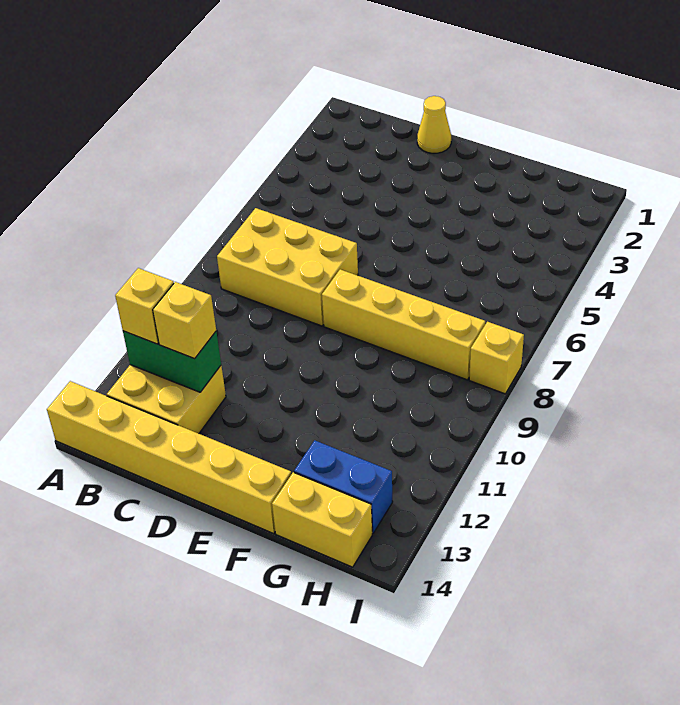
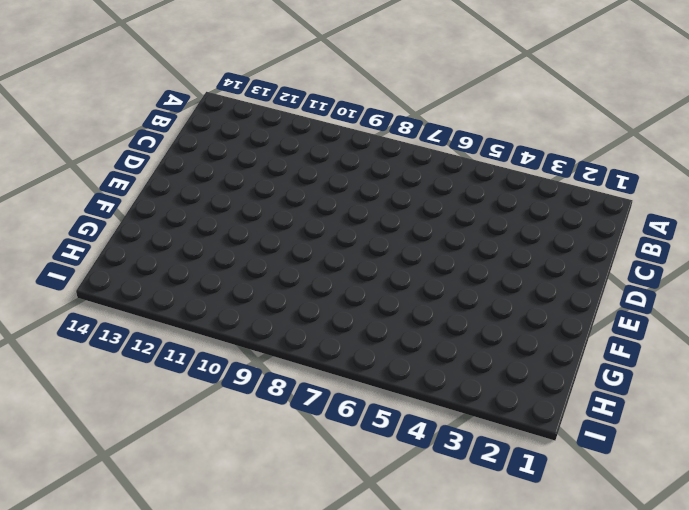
none -> yellow brick A14:F14 level 1
none -> yellow brick B7:D8 level 1

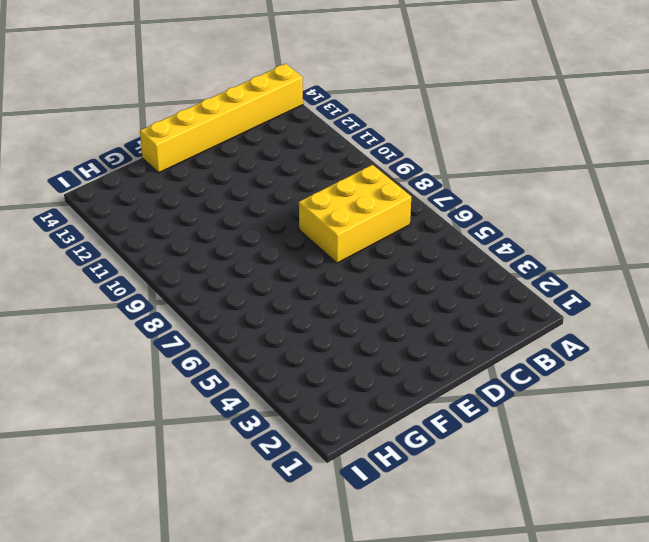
none -> yellow brick B12:C13 level 1
none -> yellow cone D1 level 1

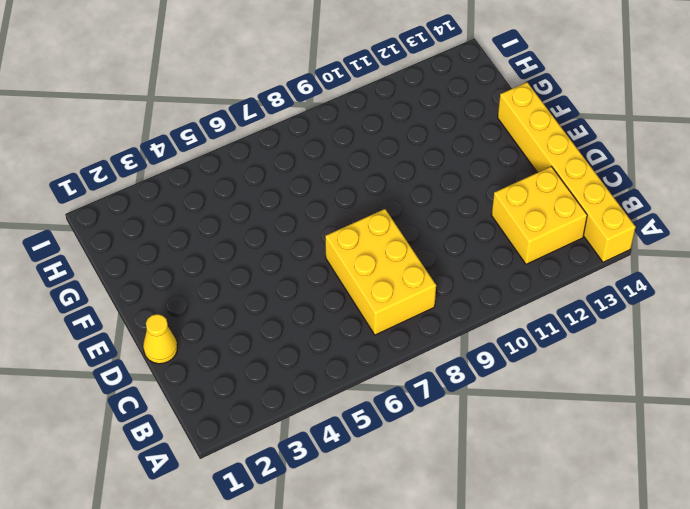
none -> yellow brick E8:H8 level 1
none -> blue brick G13:H13 level 1

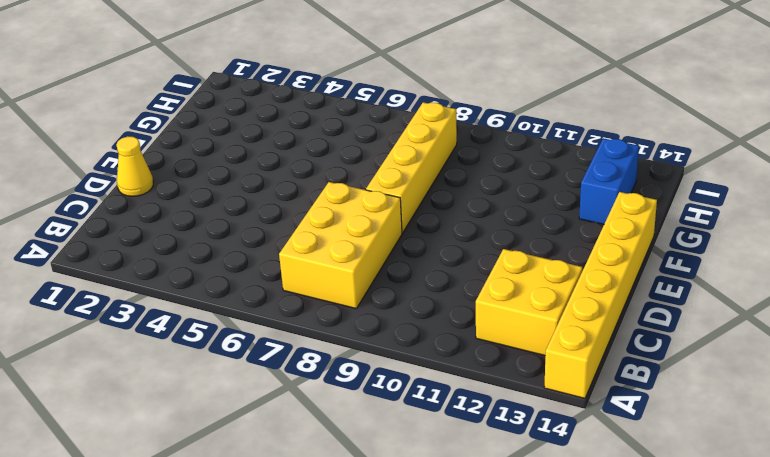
none -> yellow brick G14:H14 level 1
none -> yellow brick I8 level 1

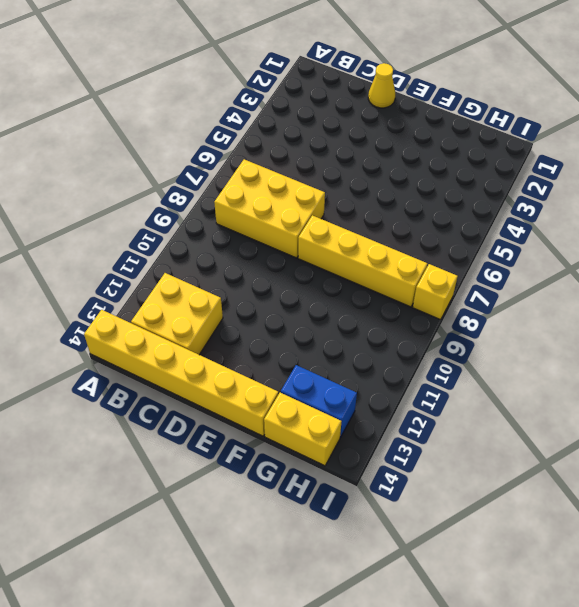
none -> green brick B12:C12 level 2
none -> yellow brick B12 level 3

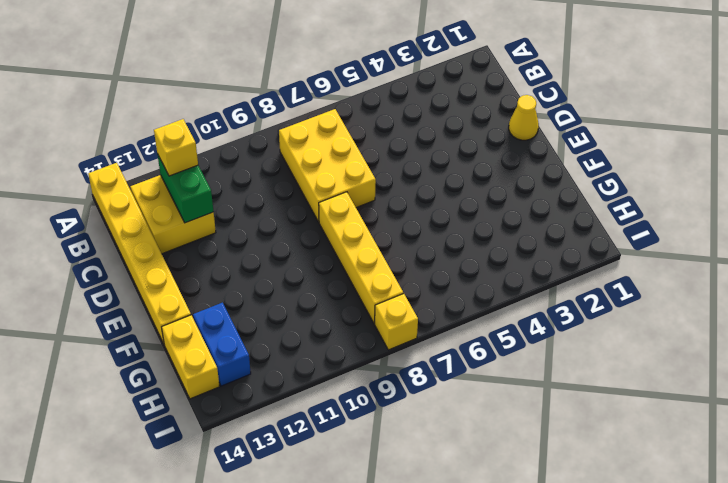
none -> yellow brick C12 level 3

